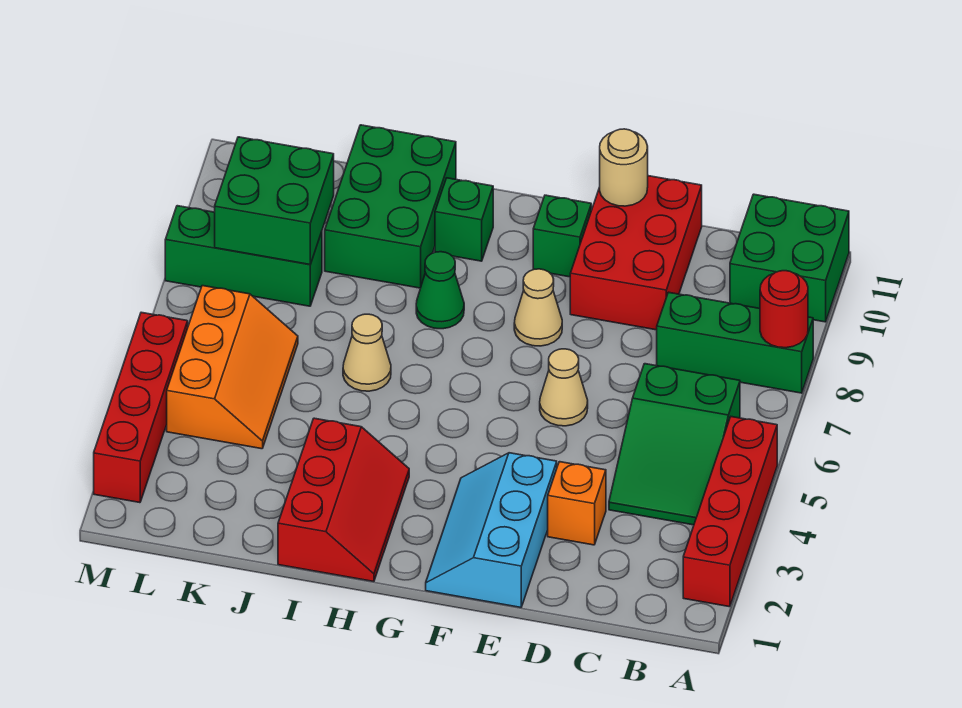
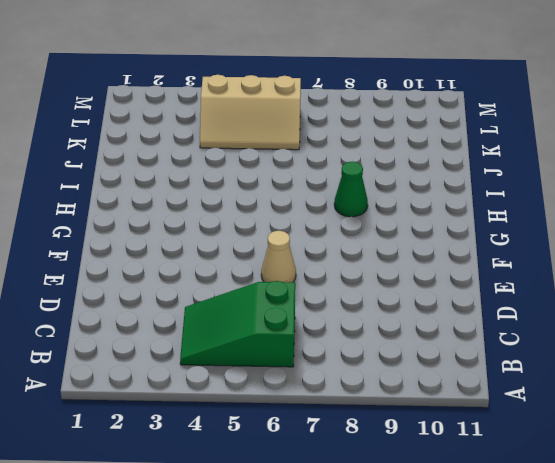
tan slope K4:L6 level 1 top L -> orange slope K4:L6 level 1 top L
none -> red brick A2:A5 level 1
none -> green brick A8:C8 level 1
none -> green brick A10:B11 level 1

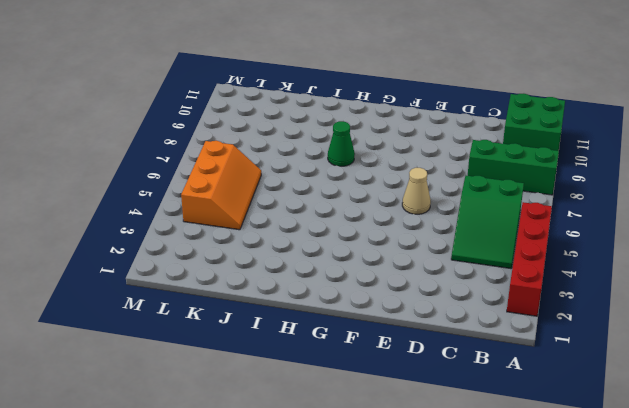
none -> orange brick D3 level 1
none -> red brick D9:E11 level 1
none -> cyan slope E1:F3 level 1 top E

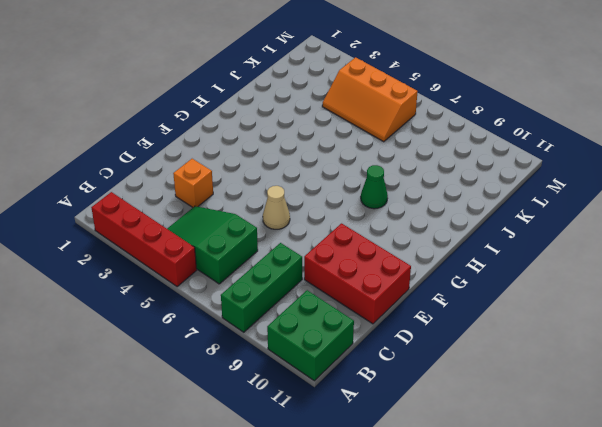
none -> cyan slope E1:F3 level 1 top E
none -> tan cone F8 level 1
none -> green brick F10 level 1

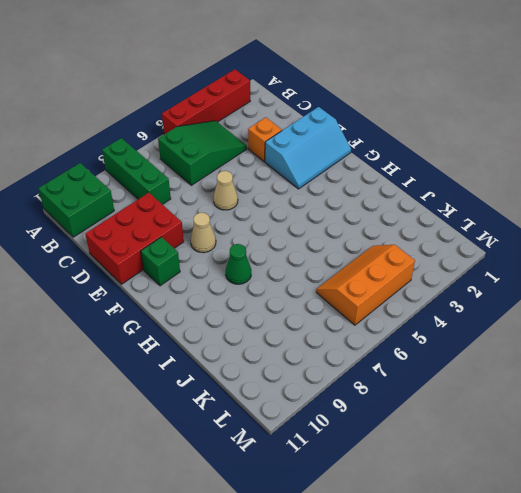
none -> red slope H1:I3 level 1 top I
none -> green brick H10 level 1
none -> tan cone I6 level 1

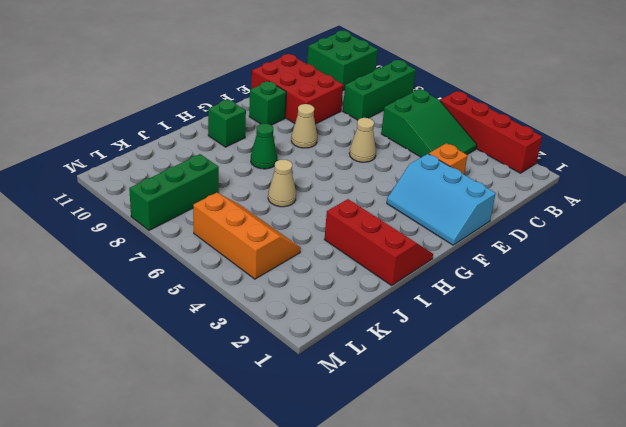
none -> green brick I9:J11 level 1
none -> red brick M2:M5 level 1
none -> red round brick A8 level 2

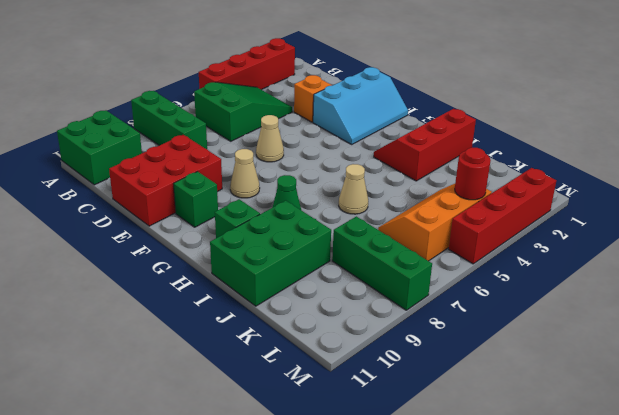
red round brick L4 level 2 -> red round brick A8 level 2
none -> tan round brick E11 level 2
none -> green brick K8:L9 level 2

